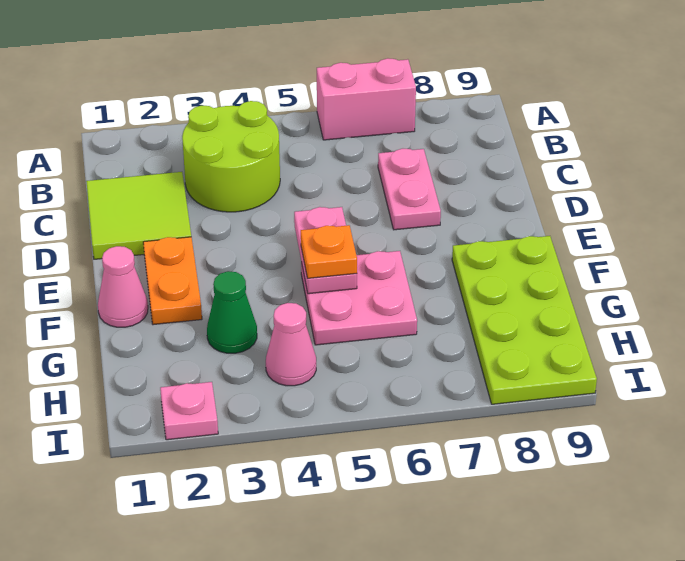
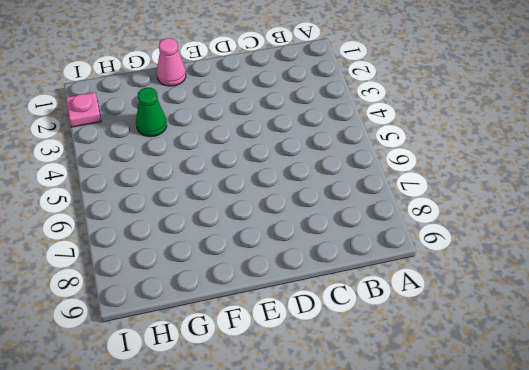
none -> pink brick A6:A7 level 1
none -> lime round brick B3:C4 level 1
none -> lime tile C1:D2 level 1

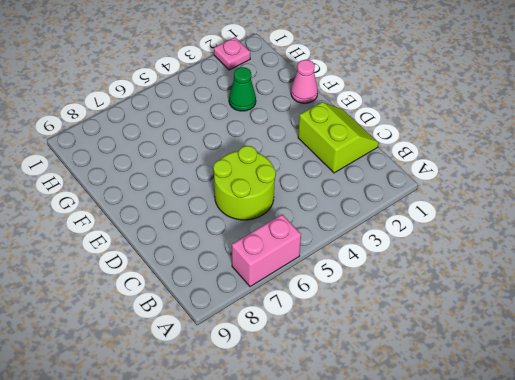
lime slope C1:D2 level 1 top 2 -> lime tile C1:D2 level 1
lime round brick C5:D6 level 1 -> lime round brick B3:C4 level 1
none -> pink plate C7:D7 level 1
none -> orange plate E2:F2 level 1
none -> pink plate F5:G6 level 1

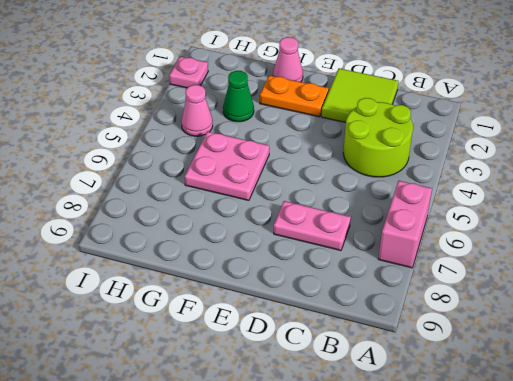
none -> lime plate F8:I9 level 1
none -> pink plate E5:F5 level 2
none -> orange plate F5 level 3

